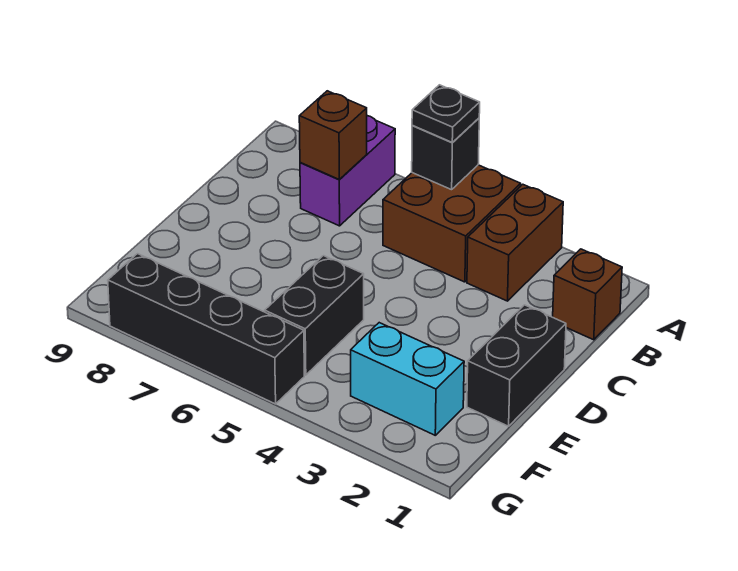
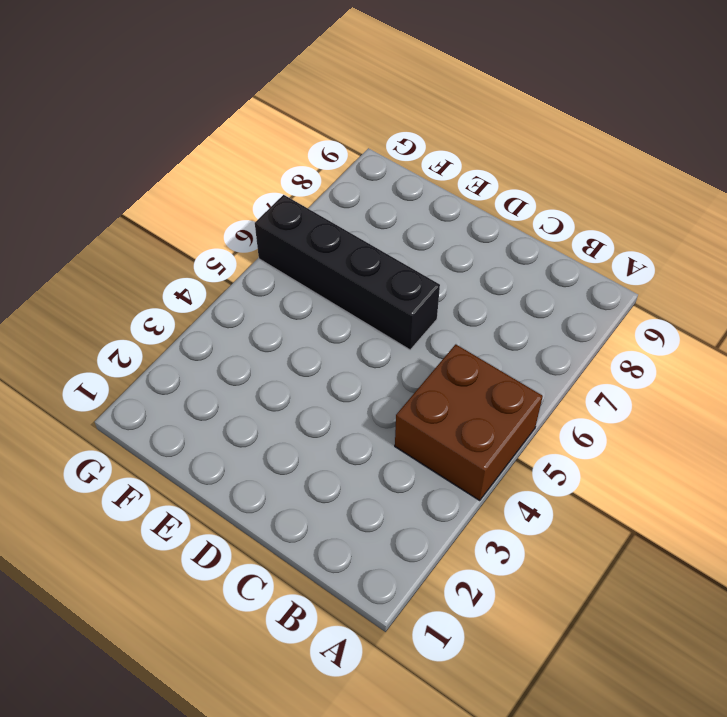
black brick D6:G6 level 1 -> black brick G5:G8 level 1
none -> brown brick A3:B3 level 1
none -> purple brick A7:B7 level 1

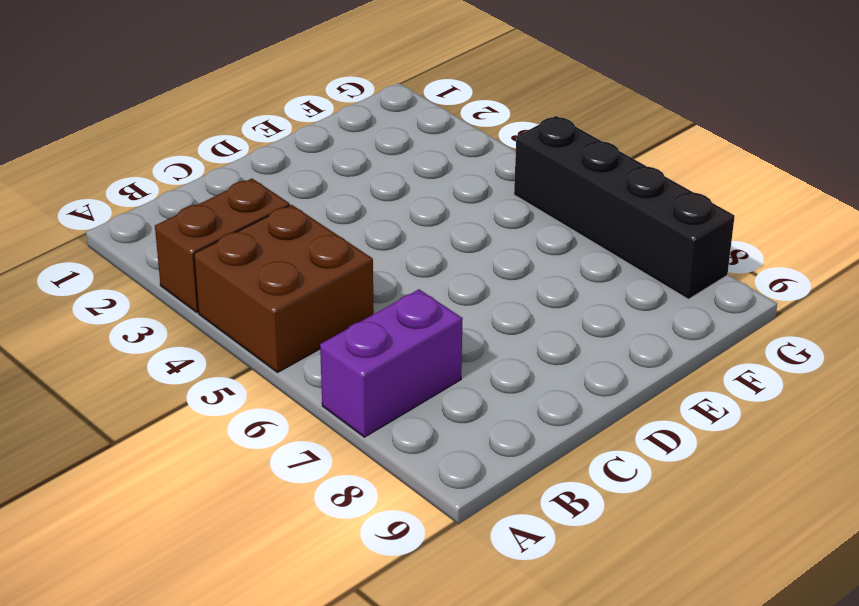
none -> brown brick B1 level 1
none -> black brick D1:E1 level 1

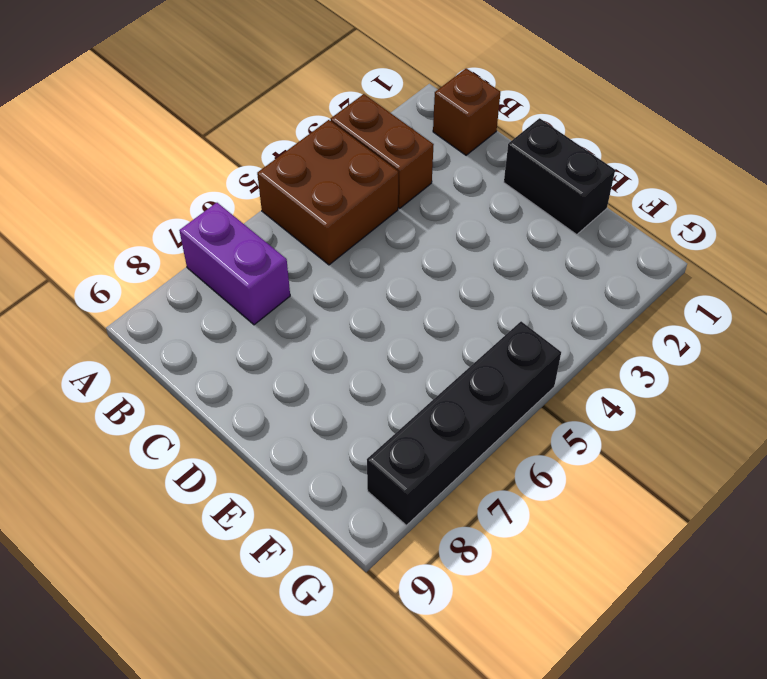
none -> black brick E5:F5 level 1
none -> cyan brick F2:F3 level 1

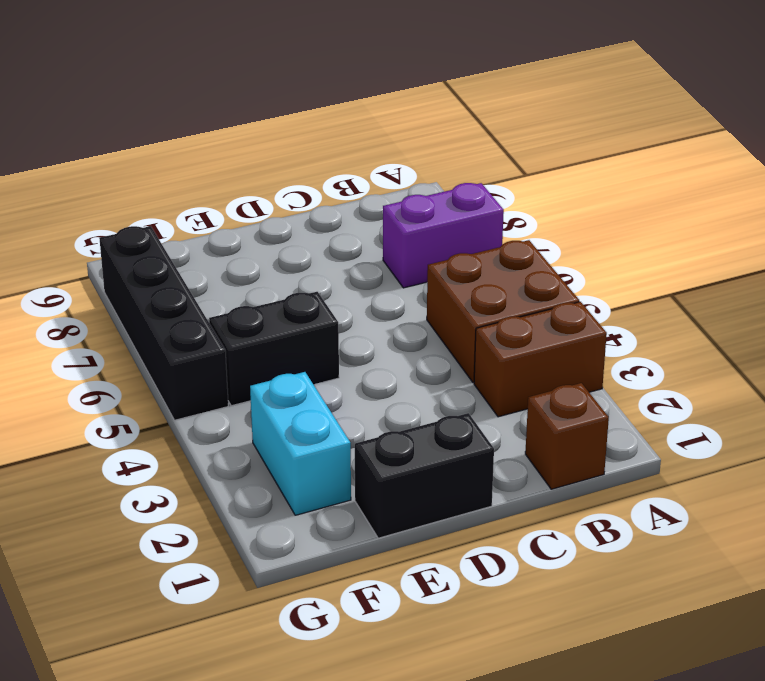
none -> black brick A5 level 2
none -> brown brick B7 level 2

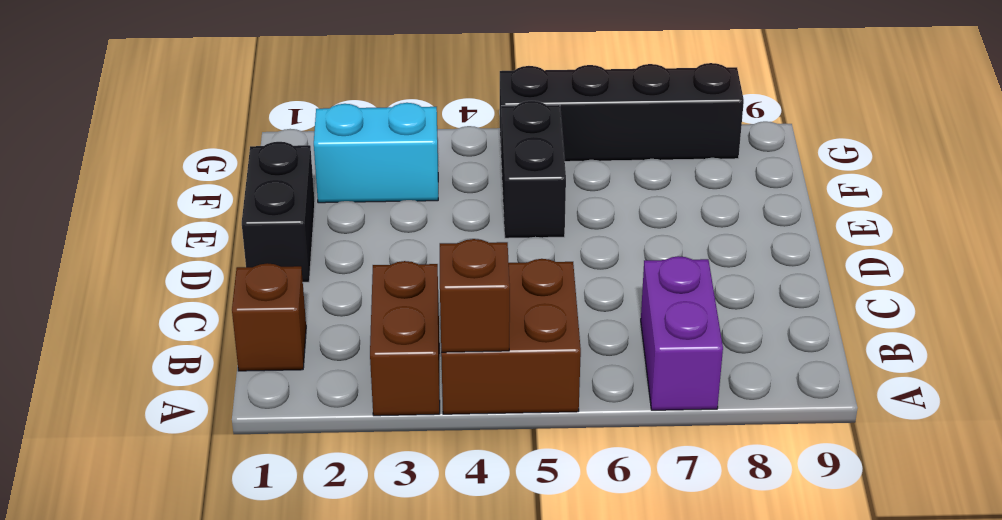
brown brick A4 level 2 -> brown brick B7 level 2
none -> black brick A5 level 2
none -> black plate A5 level 3

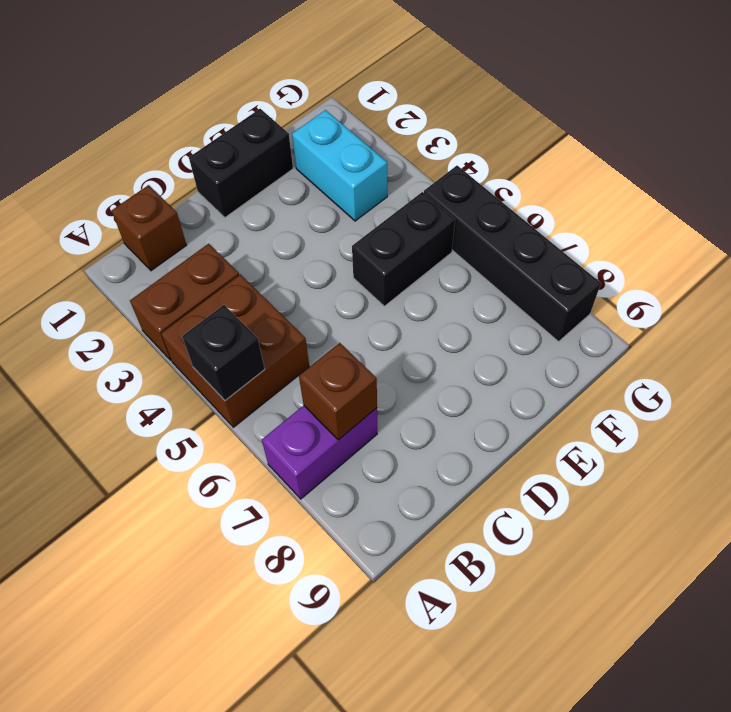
none -> black plate A5 level 3

